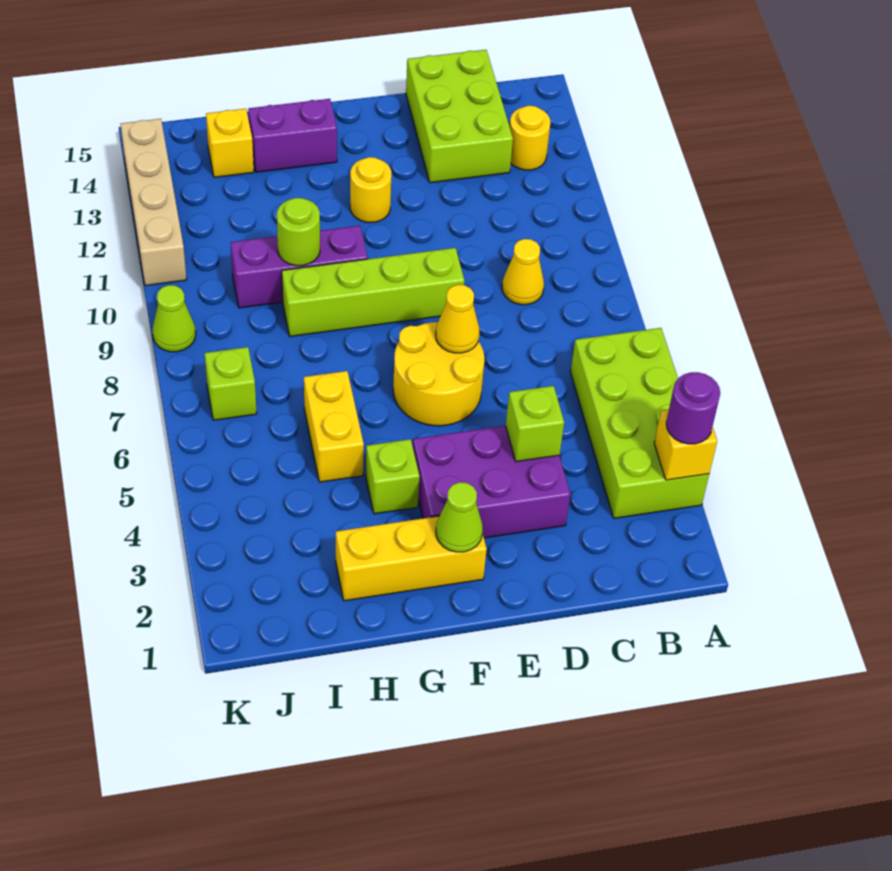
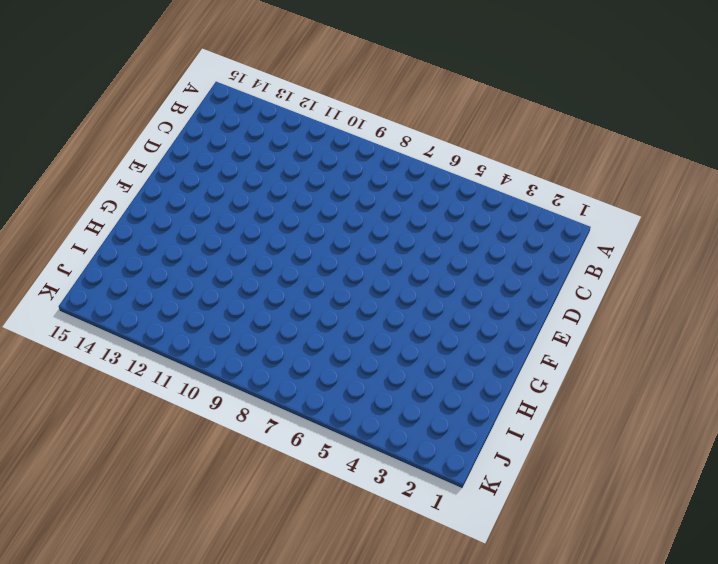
none -> lime brick A3:B6 level 1
none -> yellow round brick B13 level 1
none -> yellow cone C9 level 1

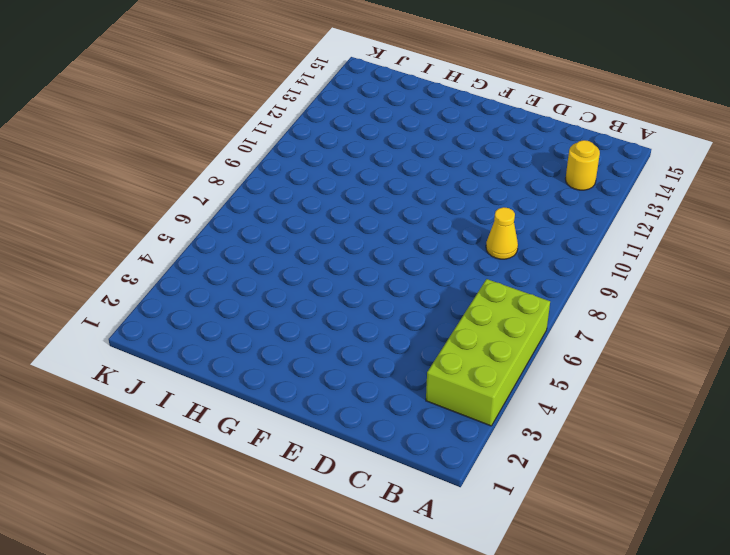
none -> lime brick C13:D15 level 1
none -> purple brick D3:F4 level 1
none -> yellow round brick E6:F7 level 1

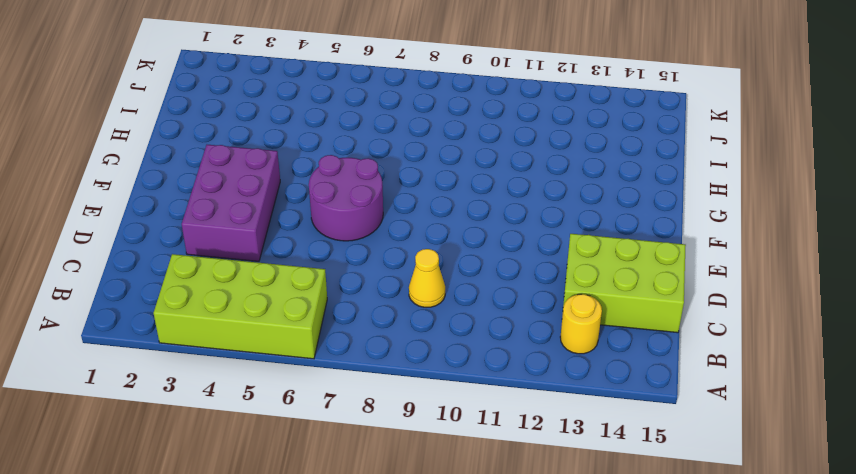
purple round brick E6:F7 level 1 -> yellow round brick E6:F7 level 1
none -> lime brick E9:H9 level 1
none -> yellow brick F2:H2 level 1
none -> yellow round brick F12 level 1

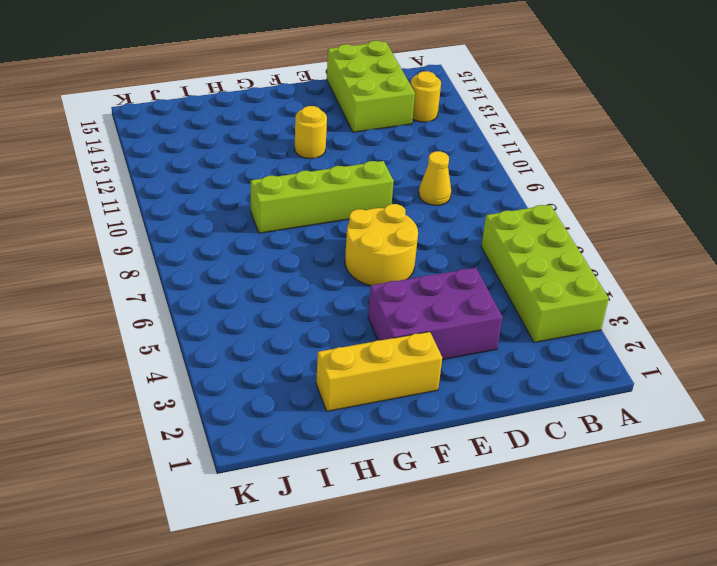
none -> lime brick G4 level 1
none -> purple brick G10:I10 level 1
none -> purple brick G14:H14 level 1

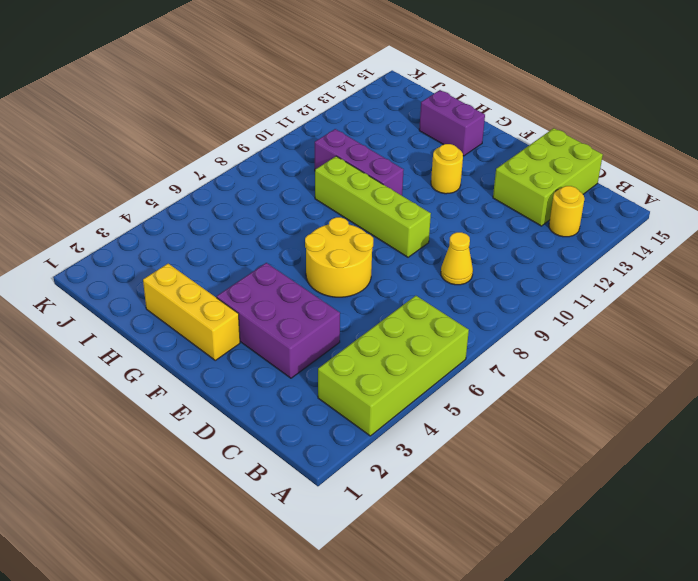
none -> lime brick G4 level 1
none -> yellow brick H5:H6 level 1
none -> yellow brick I14 level 1

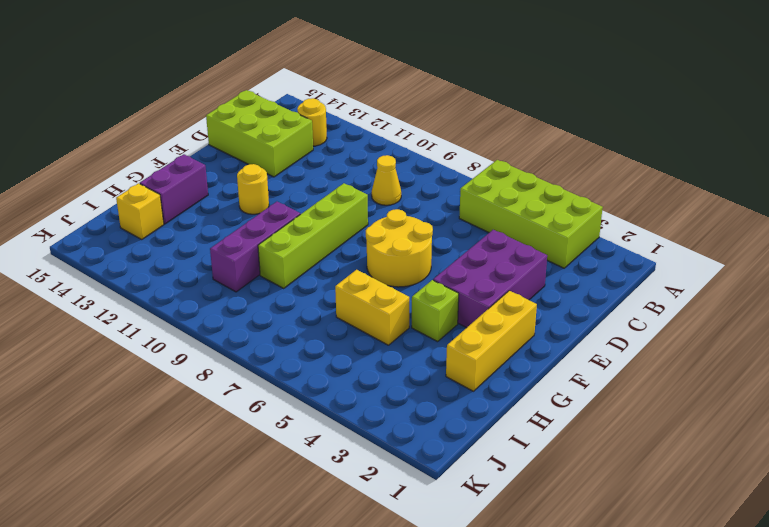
none -> lime brick J7 level 1
none -> lime cone K9 level 1
none -> tan brick K11:K14 level 1

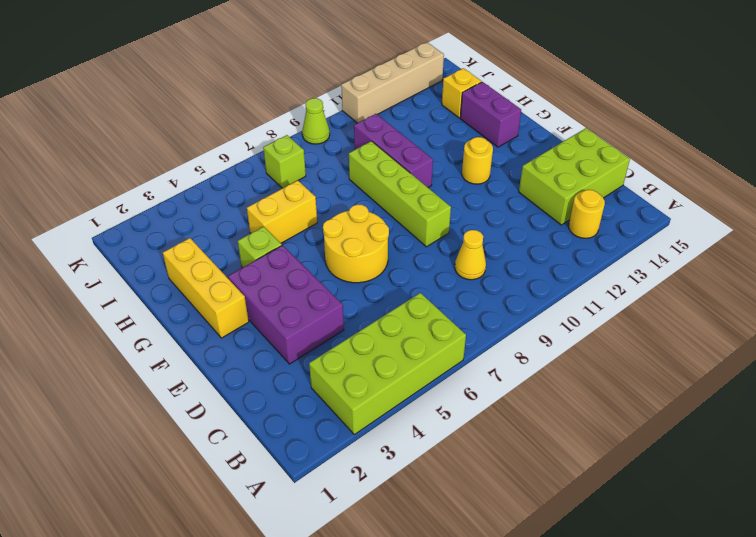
none -> yellow brick A3 level 2
none -> lime brick D4 level 2
none -> yellow cone E7 level 2

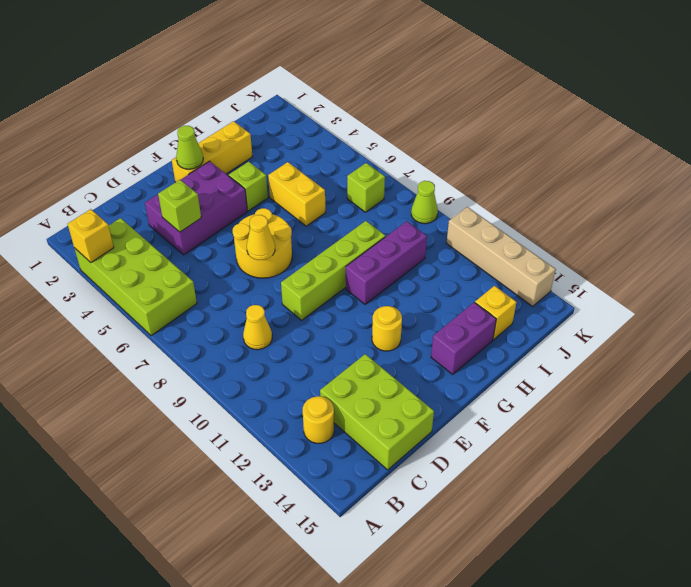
none -> lime round brick H10 level 2
none -> purple round brick A3 level 3

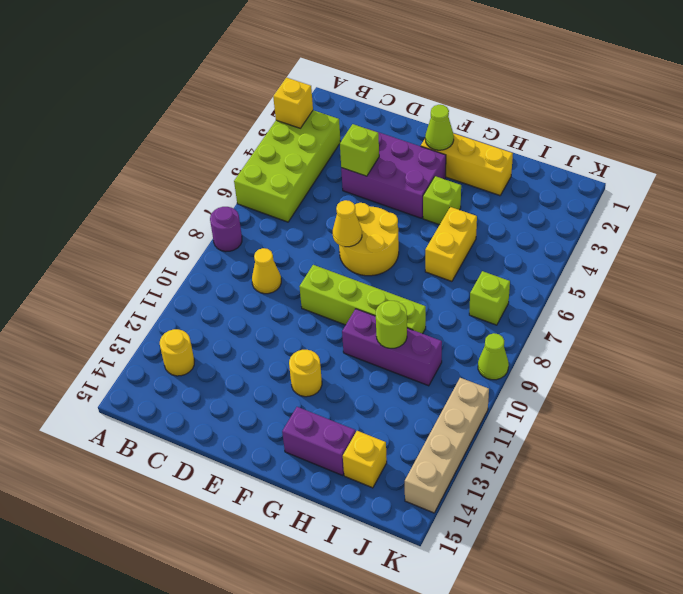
purple round brick A8 level 1 -> purple round brick A3 level 3
none -> lime brick C13:D15 level 1

